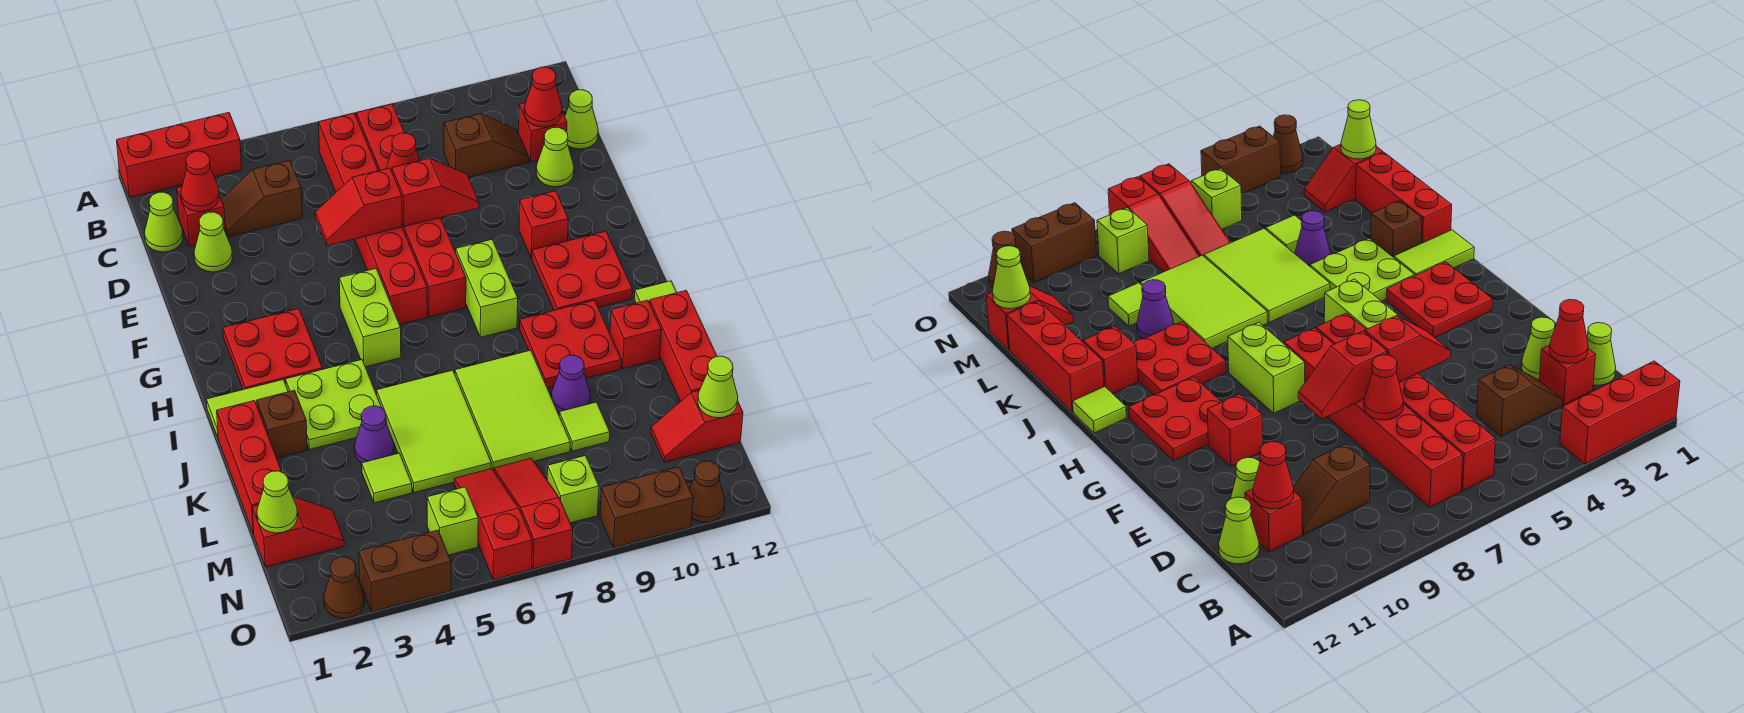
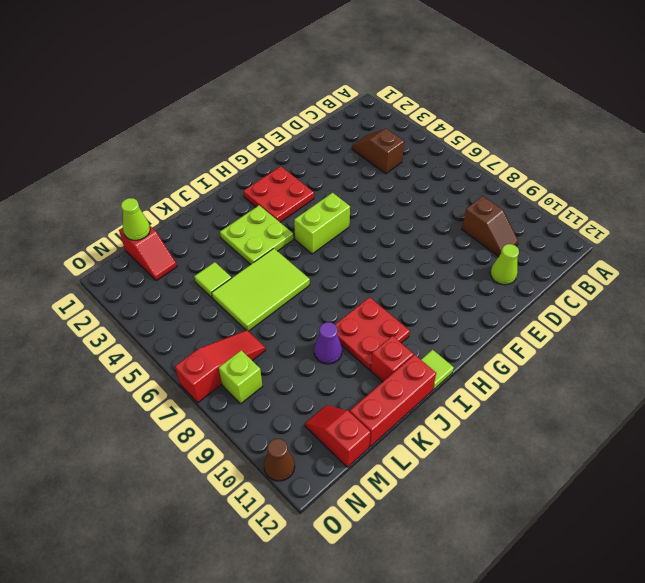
none -> red brick A1:A3 level 1
none -> red brick B6:G6 level 1
none -> red brick B7:G7 level 1
none -> lime cone C1 level 1

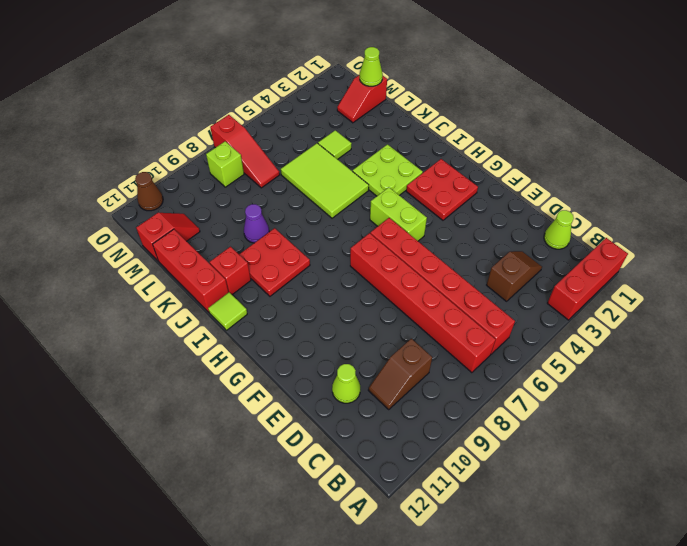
none -> red brick C2 level 1
none -> red brick C11 level 1
none -> lime cone C12 level 1
none -> lime cone D2 level 1

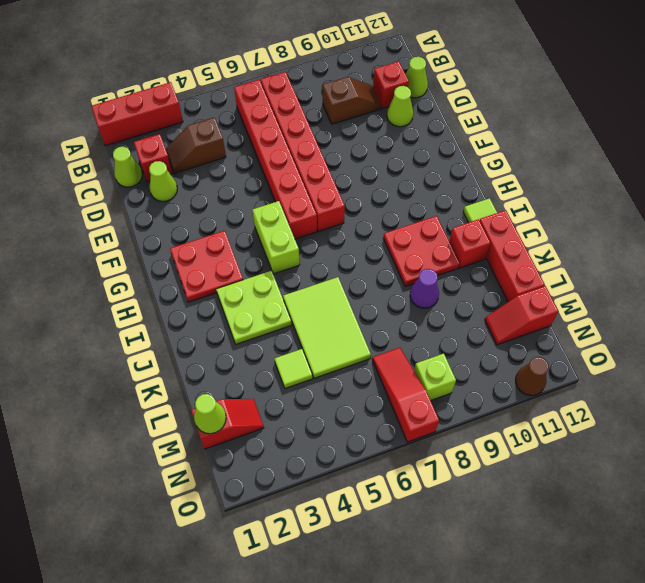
none -> red brick F10 level 1
none -> lime brick G8:H8 level 1
none -> red plate G10:H11 level 1
none -> lime tile I1:I2 level 1

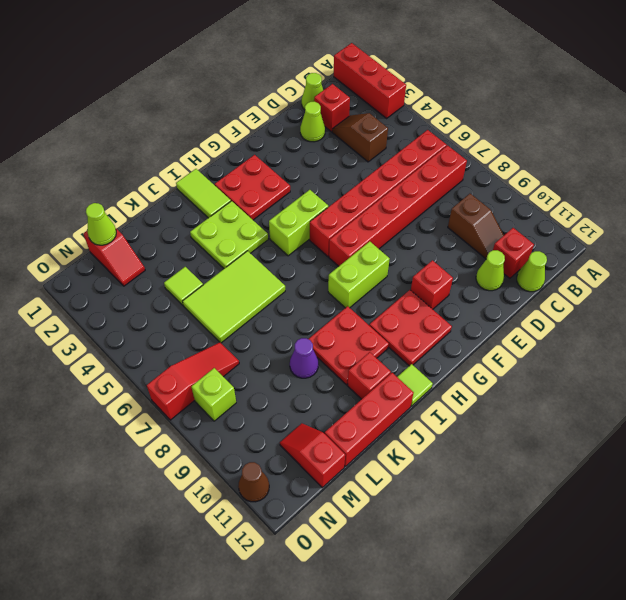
none -> red brick J1:L1 level 1
none -> brown brick J2 level 1
none -> lime tile J7:L8 level 1
none -> purple cone K4 level 1

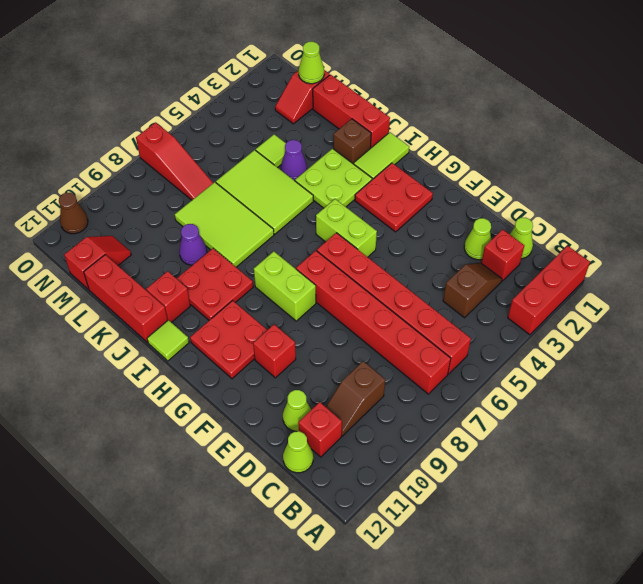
none -> lime tile L9 level 1
none -> red slope M6:O6 level 1 top O
none -> lime brick N5 level 1
none -> lime brick N8 level 1

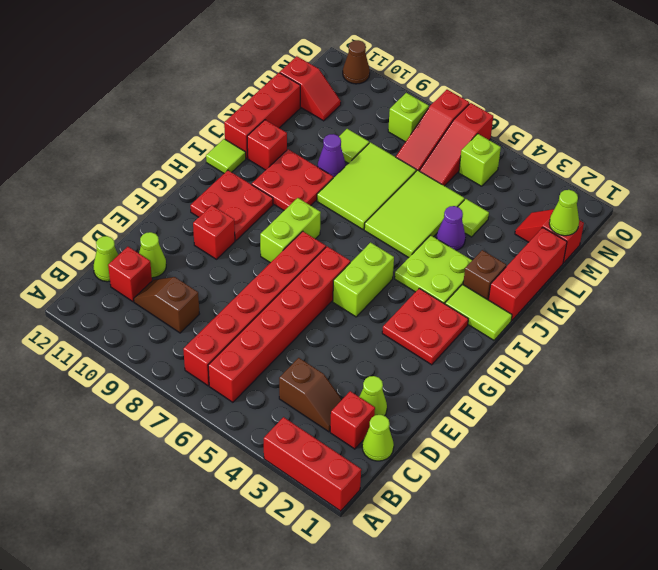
none -> brown cone O2 level 1
none -> brown brick O3:O4 level 1
none -> brown brick O9:O10 level 1
none -> red cone C2 level 2

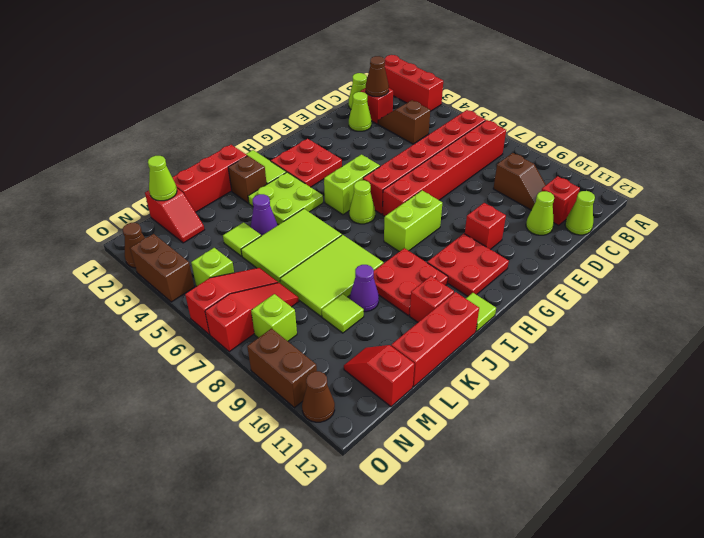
brown cone C2 level 2 -> red cone C2 level 2
lime cone H6 level 1 -> lime cone M12 level 2
none -> red cone C11 level 2
none -> red cone D7 level 2
none -> red slope E5:E6 level 2 top 6
none -> red slope E7:E8 level 2 top 7

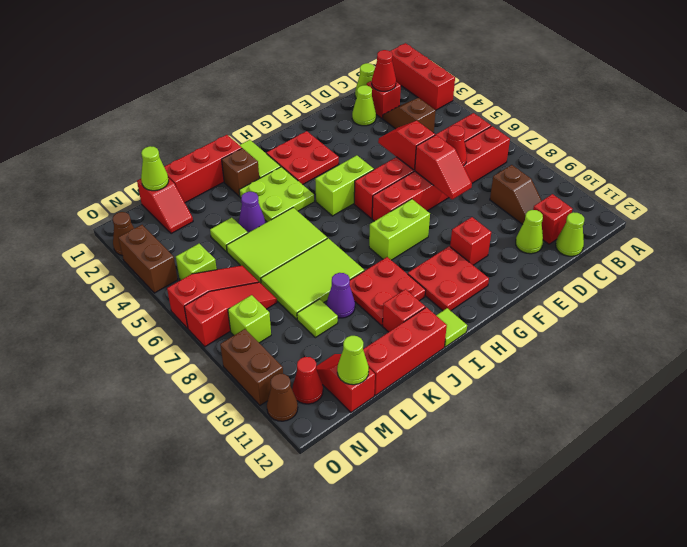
red cone N11 level 1 -> red cone C11 level 2

